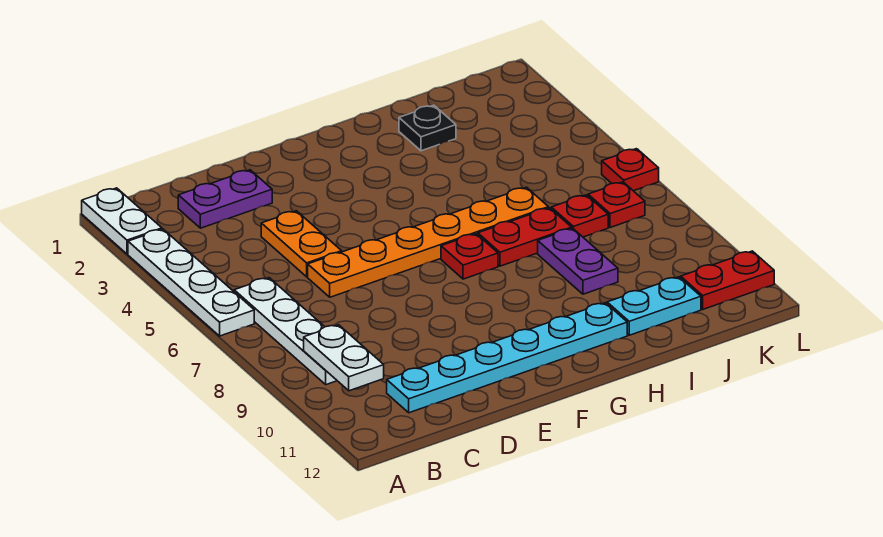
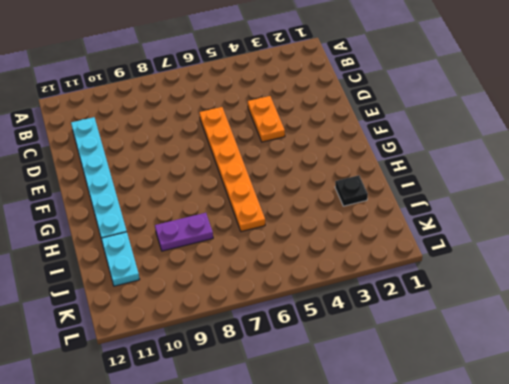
orange plate D4:E4 level 1 -> orange plate D4:D5 level 1
none -> white plate A1:A2 level 1
none -> white plate A3:A6 level 1
none -> white plate B6:B9 level 1

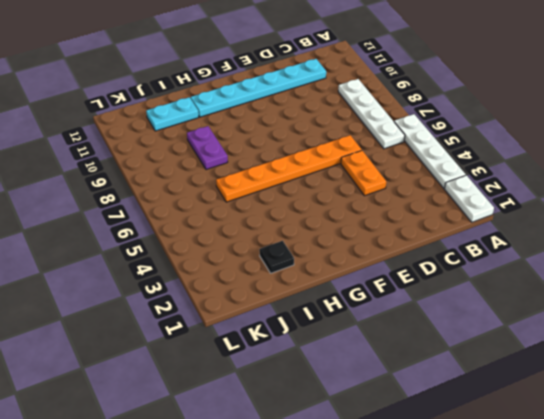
none -> purple plate C2:D2 level 1
none -> red plate G7 level 1
none -> red plate H7:I7 level 1

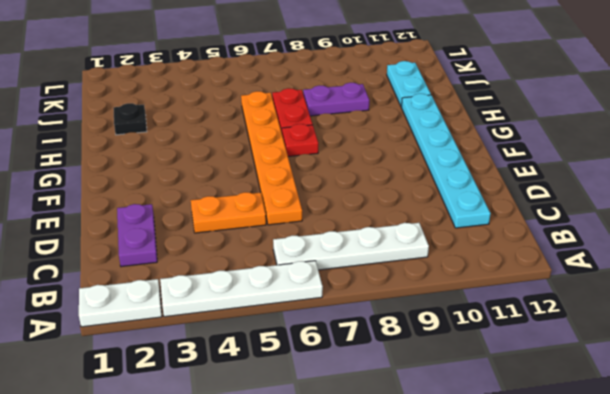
none -> red plate J7 level 1
none -> red plate K7 level 1
none -> red plate K11:L11 level 1

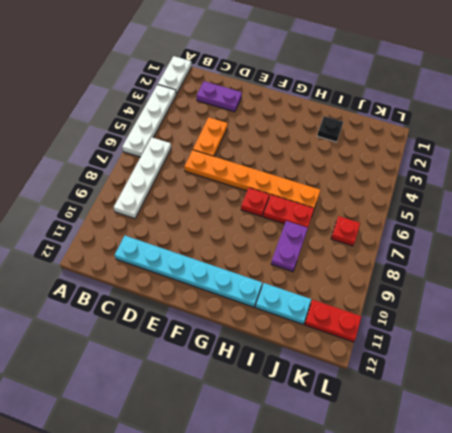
none -> red plate J7 level 1
none -> red plate L6 level 1
none -> white plate B9:B10 level 2

